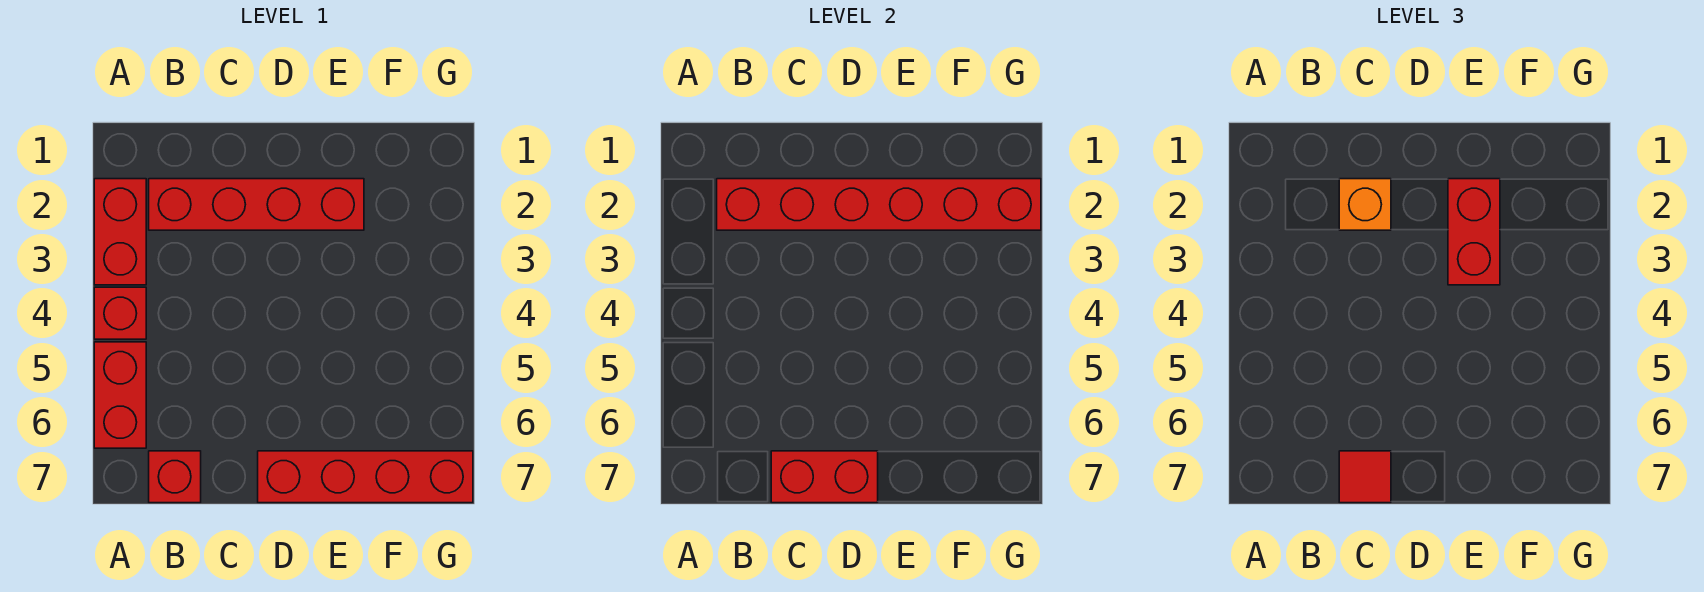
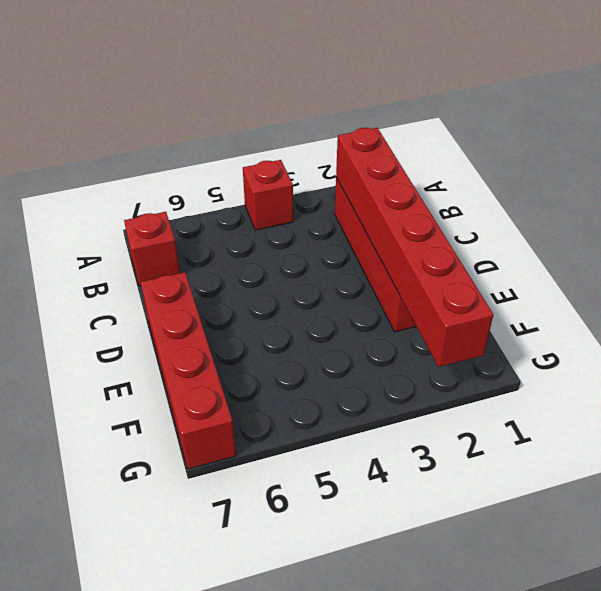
none -> red brick A2:A3 level 1
none -> red brick A5:A6 level 1

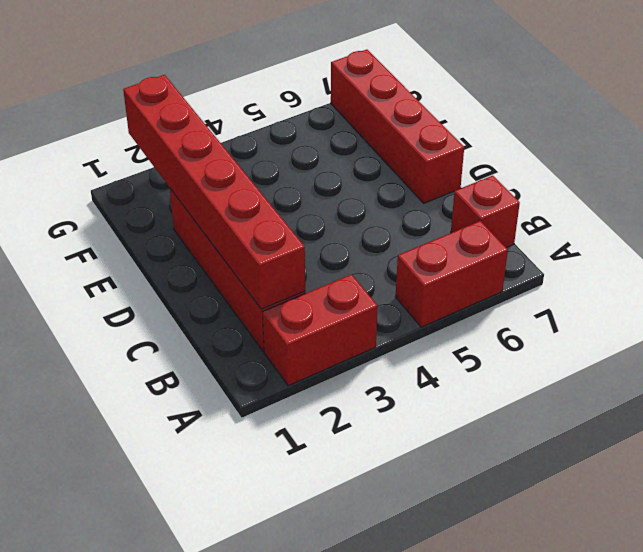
none -> red brick A4 level 1
none -> red brick C7:D7 level 2

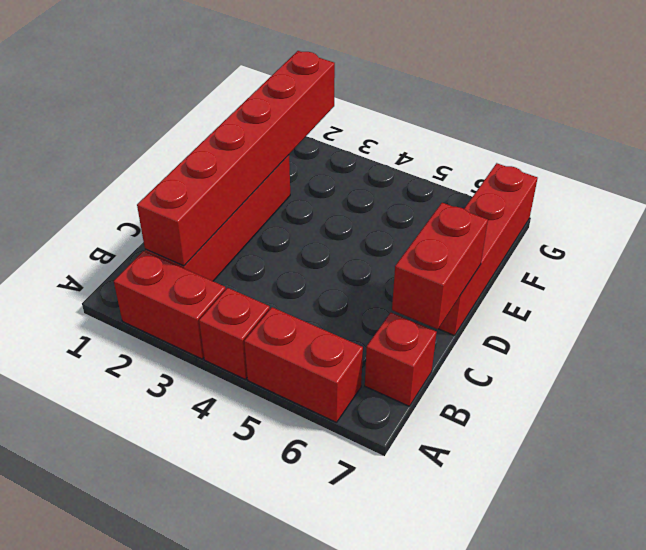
none -> orange brick C2 level 3
none -> red tile C7 level 3

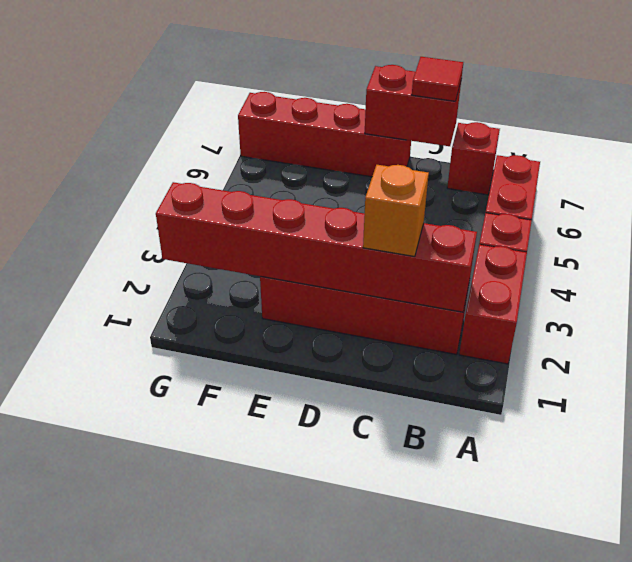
none -> red brick E2:E3 level 3

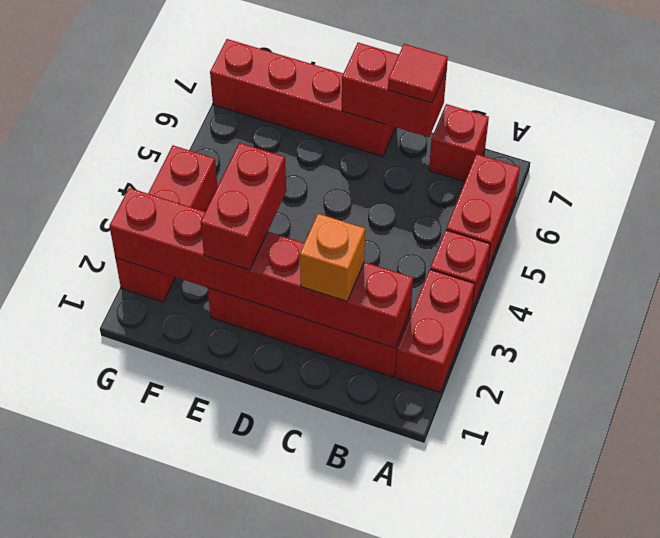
red brick G2:G4 level 1 -> none

